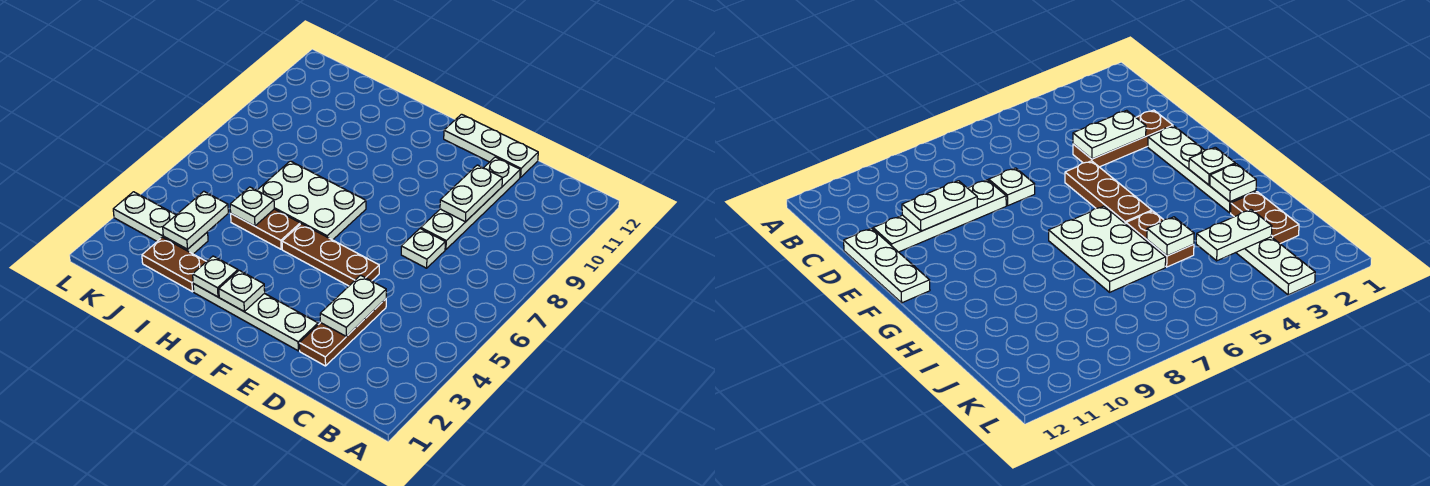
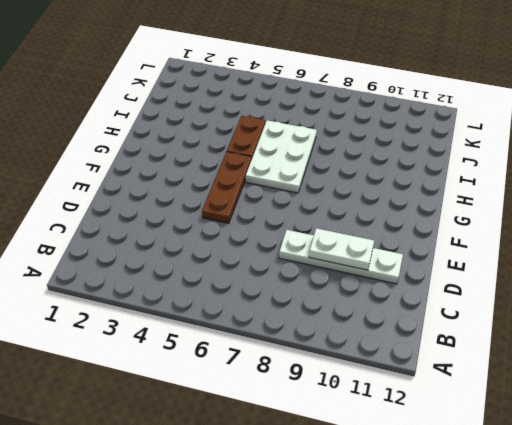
none -> brown plate D2:D4 level 1
none -> white plate D7 level 1
none -> white plate D12:F12 level 1

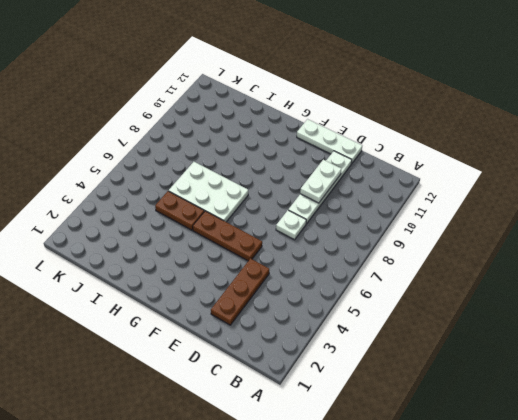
none -> white plate E2:H2 level 1
none -> brown plate I2:J2 level 1
none -> white plate J3:L3 level 1

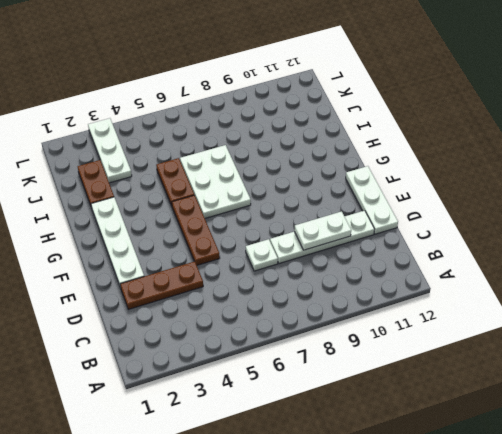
none -> white plate D3:D4 level 2
none -> white plate G2 level 2
none -> white plate H2 level 2

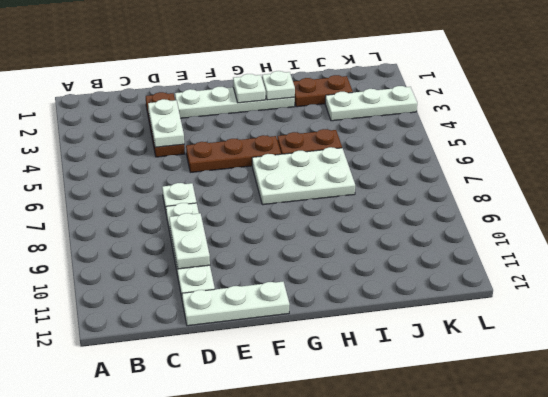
none -> white plate I5 level 2
none -> white plate J3:J4 level 2

